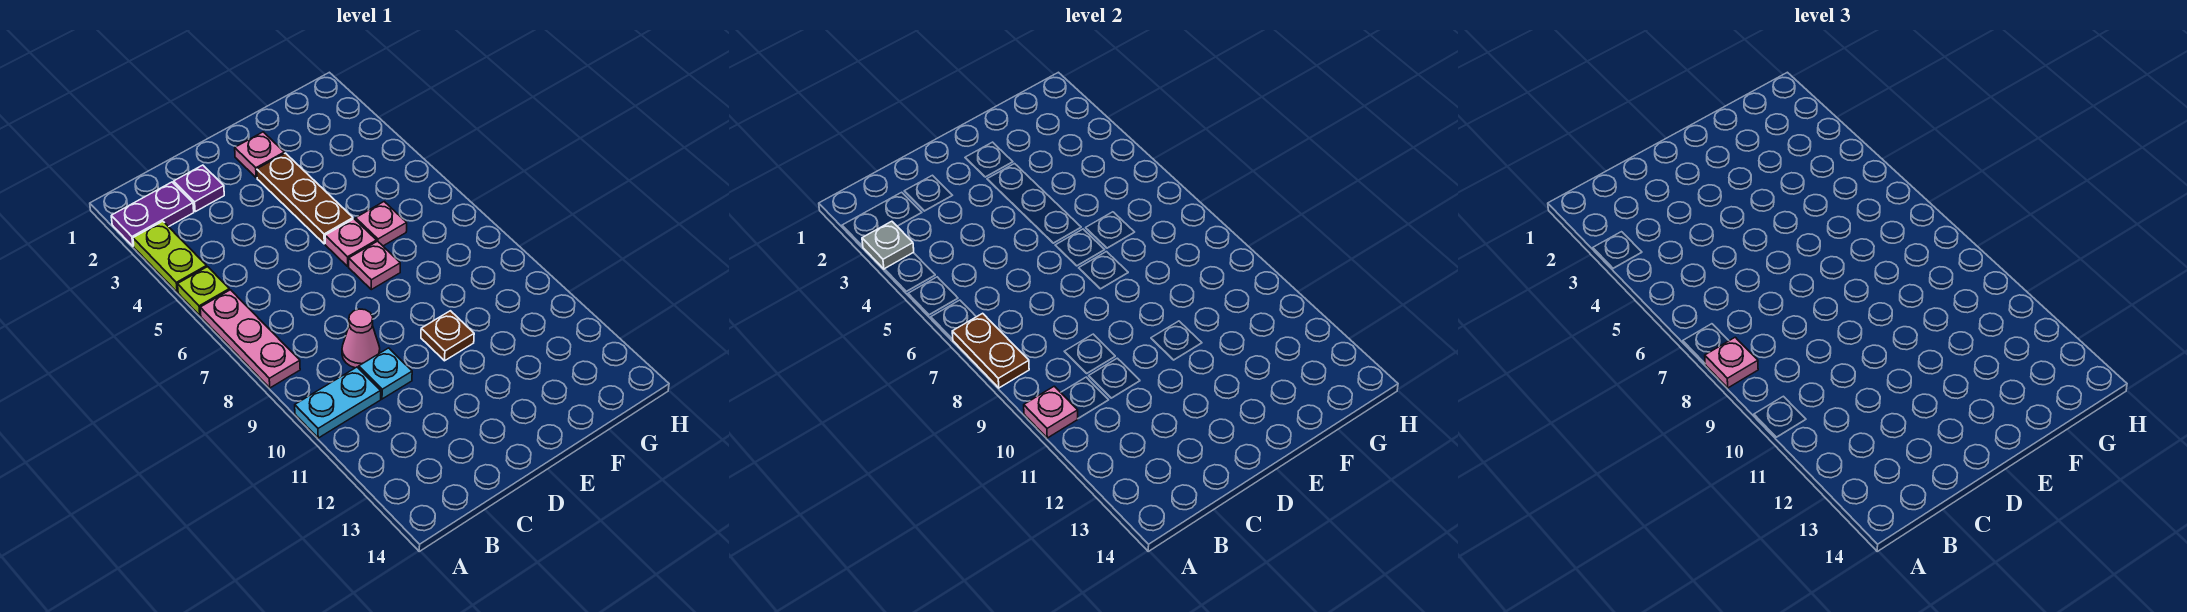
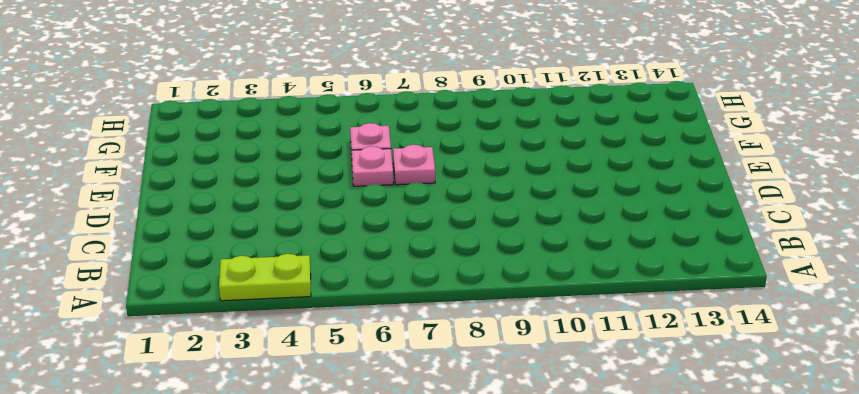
none -> purple plate A2:B2 level 1
none -> lime plate A5 level 1
none -> pink plate A6:A8 level 1

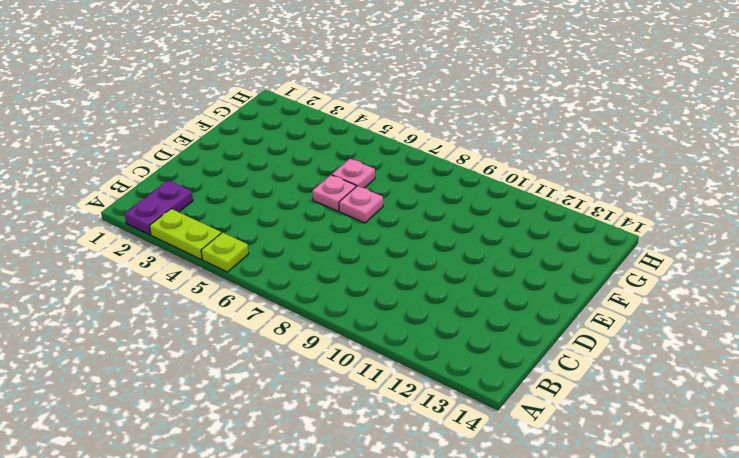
none -> pink plate A6:A8 level 1
none -> cyan plate A10:B10 level 1
none -> purple plate C2 level 1

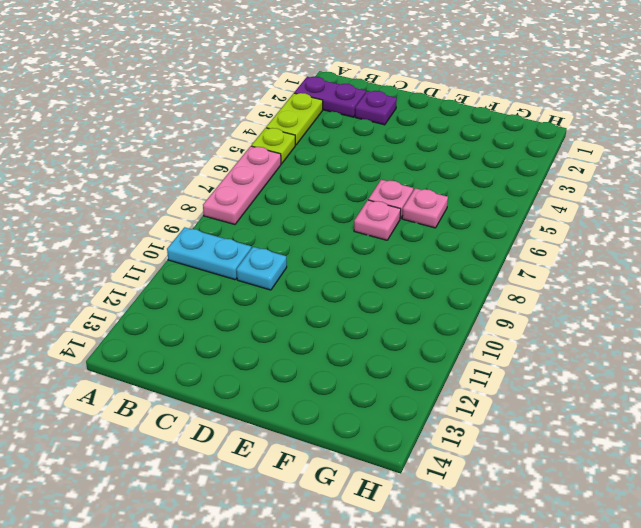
none -> pink cone C9 level 1
none -> pink plate E2 level 1
none -> brown plate E3:E5 level 1

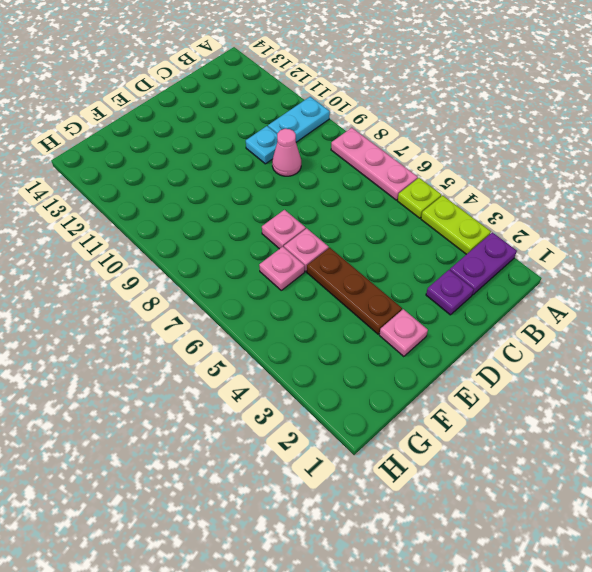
none -> brown plate E10 level 1
none -> grey plate A3 level 2
none -> brown plate A7:A8 level 2

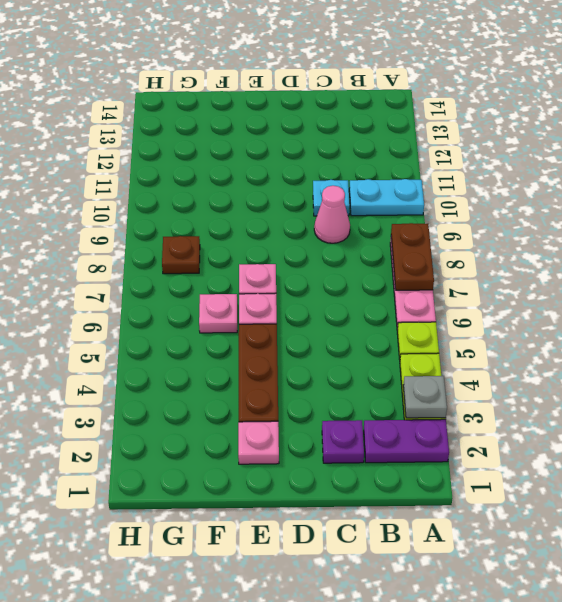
brown plate G8 level 1 -> brown plate E10 level 1
none -> pink plate A10 level 2
none -> pink plate A8 level 3

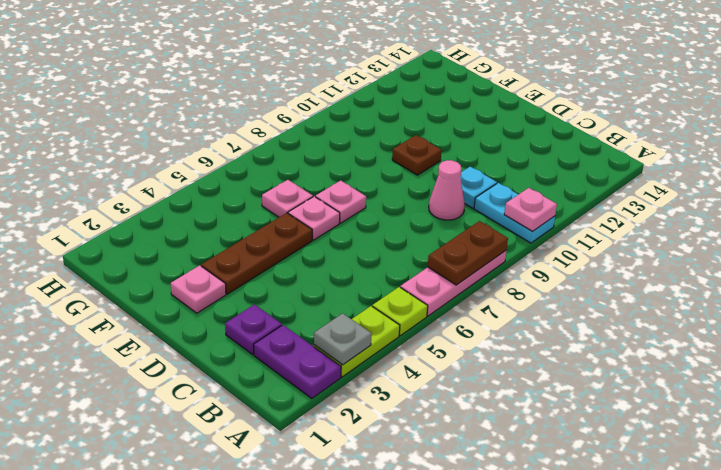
none -> pink plate A8 level 3

